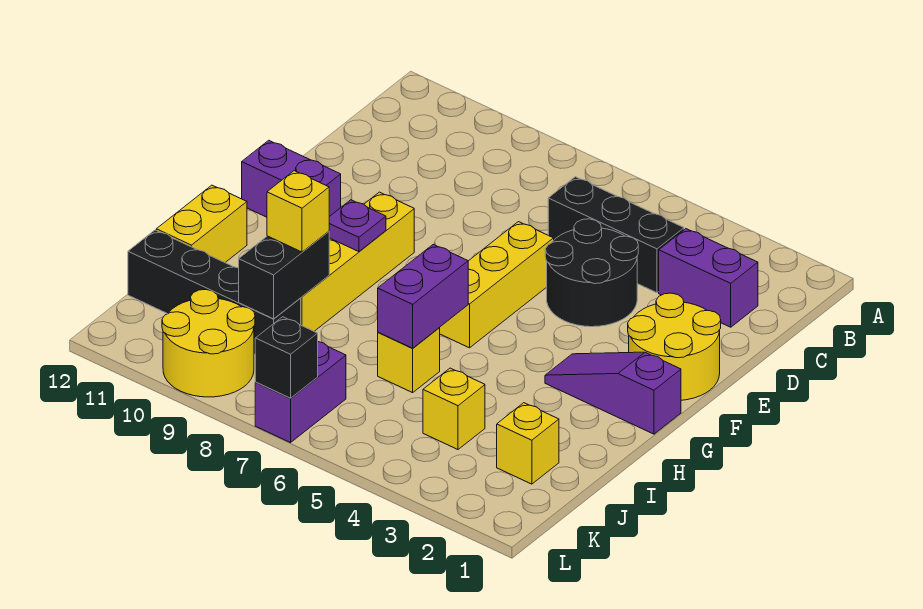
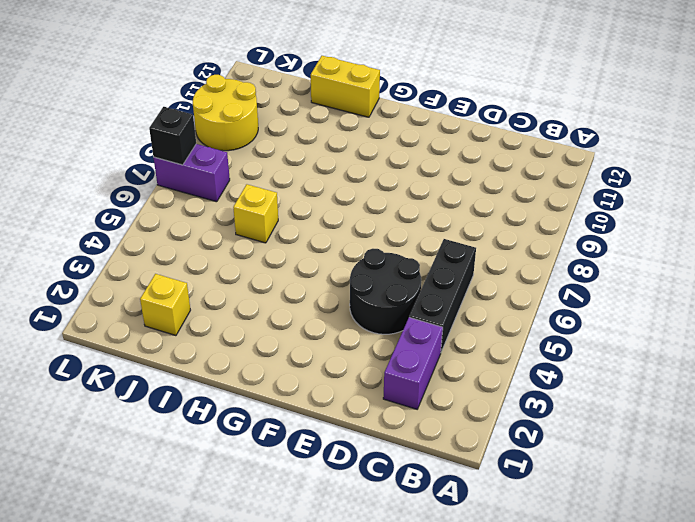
none -> yellow round brick E1:F2 level 1
none -> yellow brick E6:G6 level 1
none -> yellow brick F9:I9 level 1

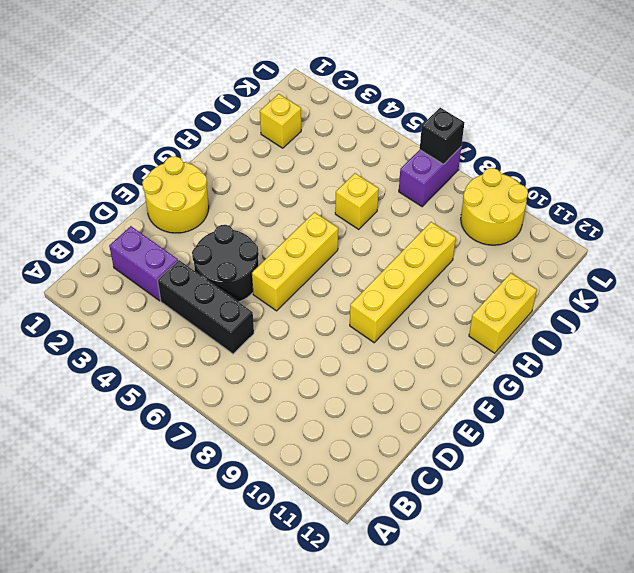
none -> purple brick F11:F12 level 1
none -> purple slope G1:G3 level 1 top 1
none -> yellow brick J4 level 1

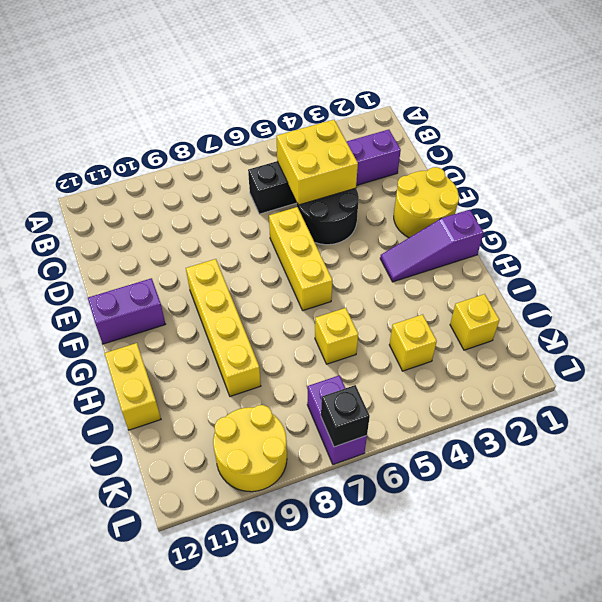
yellow brick C4:D5 level 2 -> none
none -> black brick J9:J12 level 1
none -> purple plate G9 level 2
none -> purple brick H6:I6 level 2

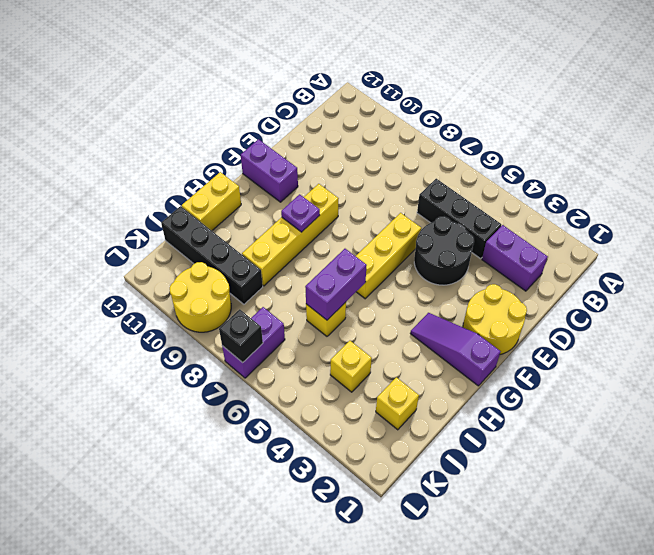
none -> black brick I9:J9 level 2
none -> yellow brick I9 level 3

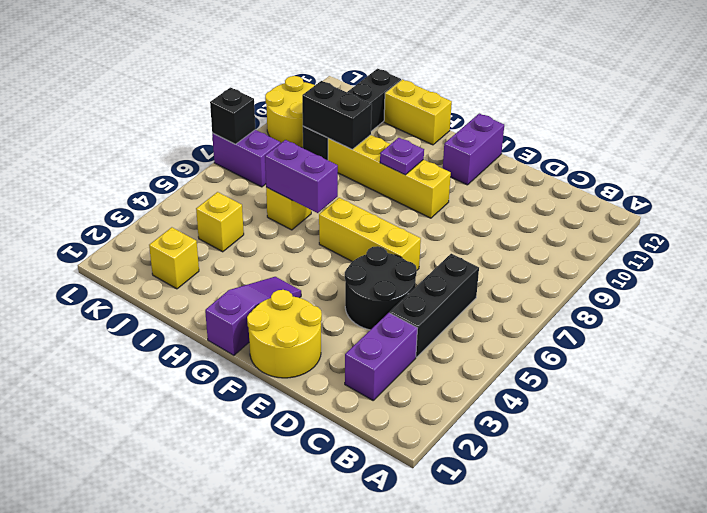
none -> yellow brick I9 level 3

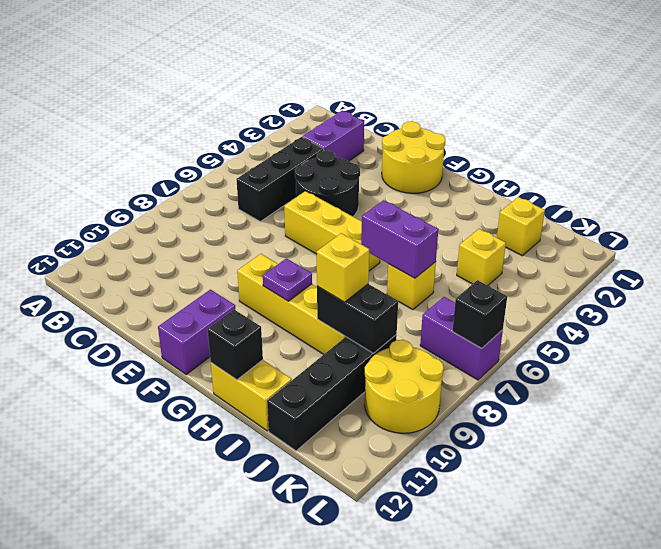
black brick H12 level 2 -> none
none -> purple slope G1:G3 level 1 top 1

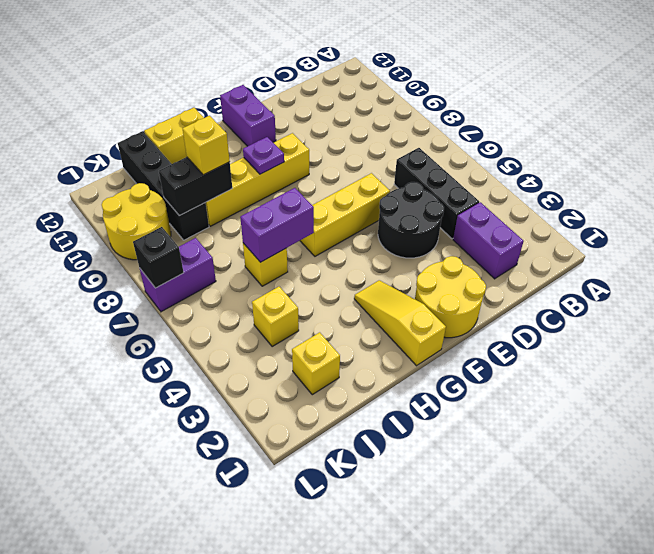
yellow slope G1:G3 level 1 top 1 -> purple slope G1:G3 level 1 top 1

